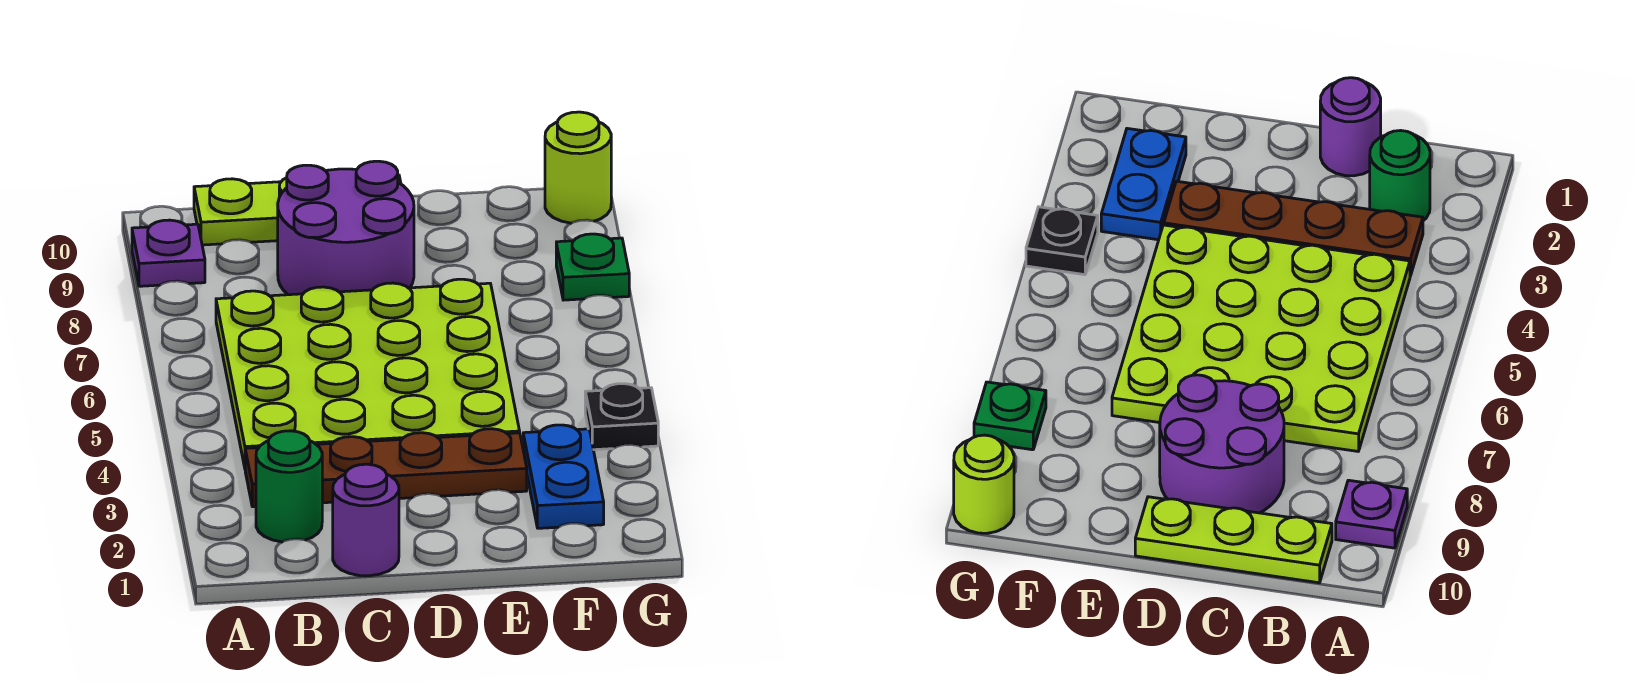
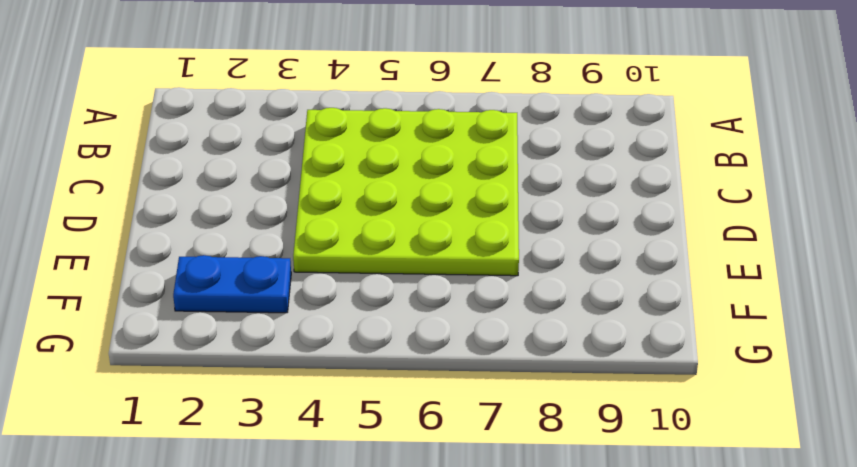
none -> purple plate A9 level 1
none -> green round brick B2 level 1

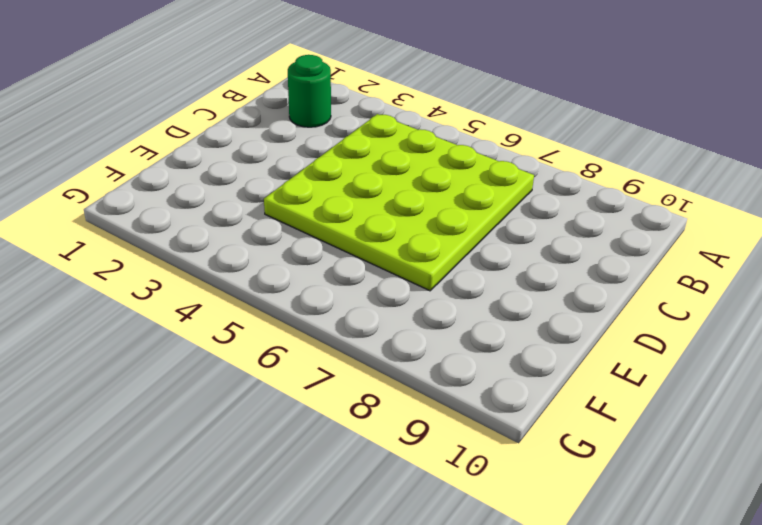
none -> purple plate A9 level 1
none -> brown plate B3:E3 level 1

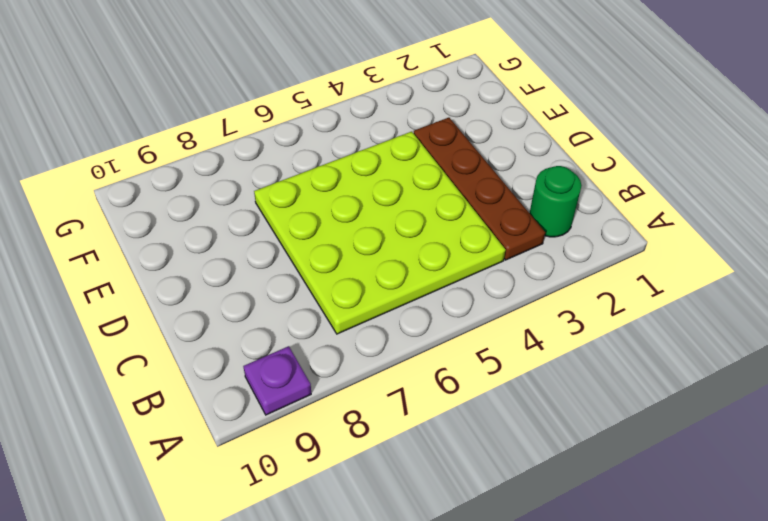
none -> lime plate B10:D10 level 1
none -> purple round brick C1 level 1

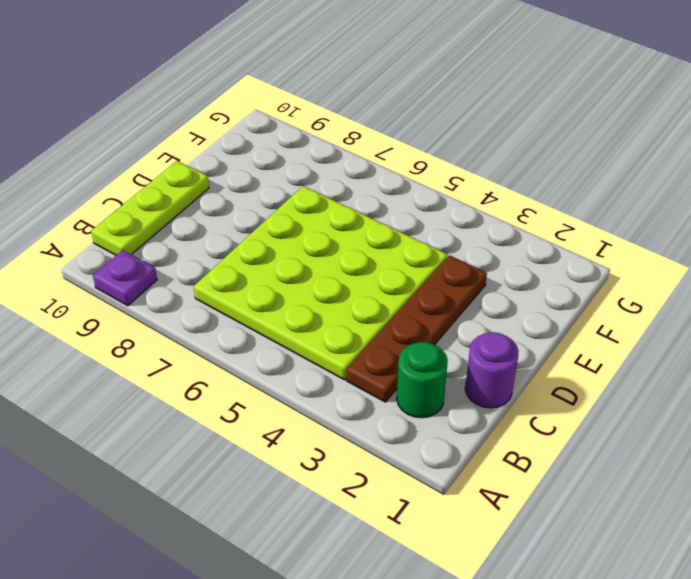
none -> purple round brick C8:D9 level 1
none -> blue plate F2:F3 level 1

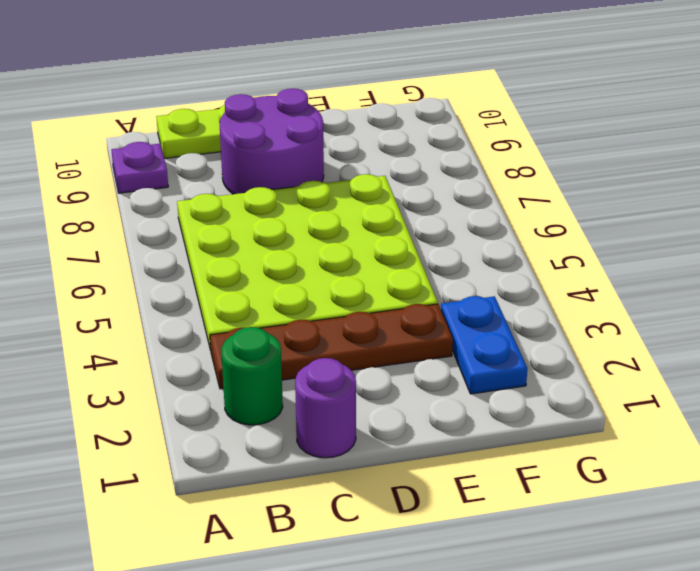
none -> black plate G4 level 1
none -> green plate G8 level 1

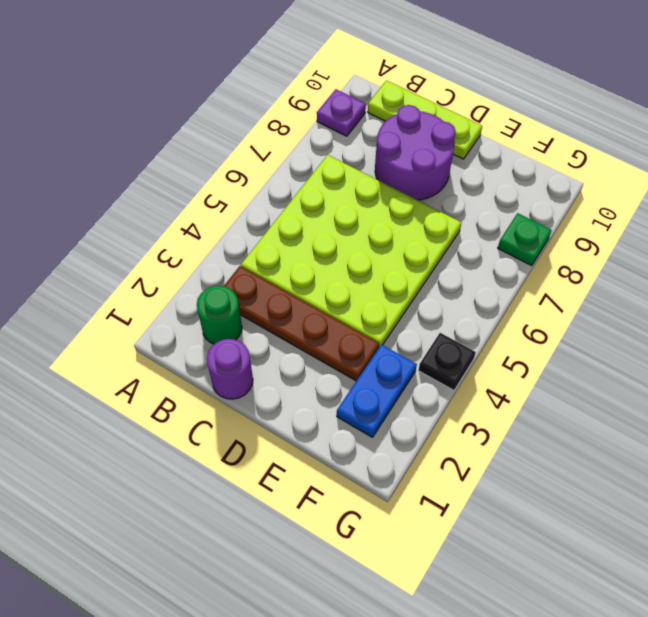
none -> lime round brick G10 level 1

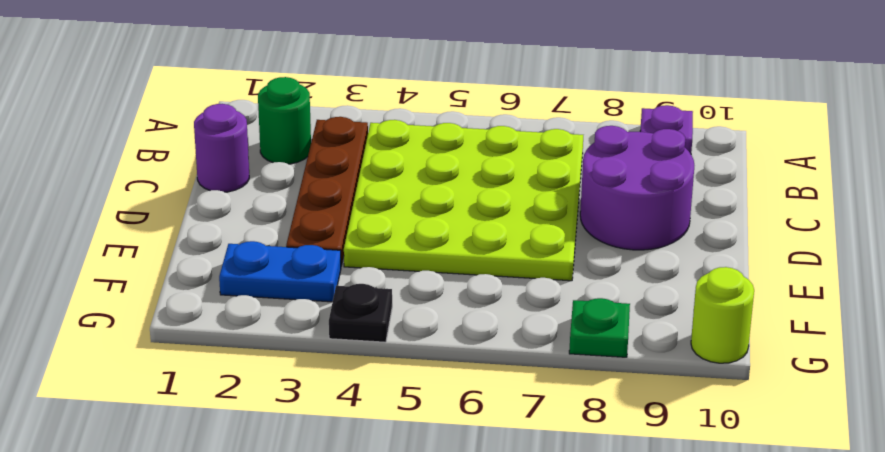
none -> lime plate B10:D10 level 1

